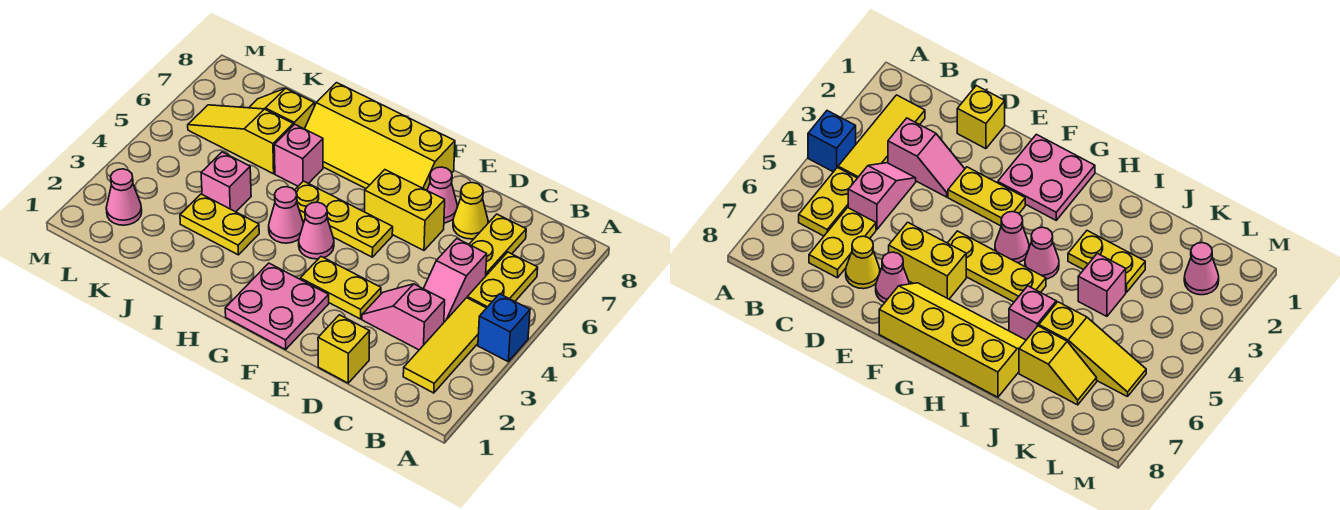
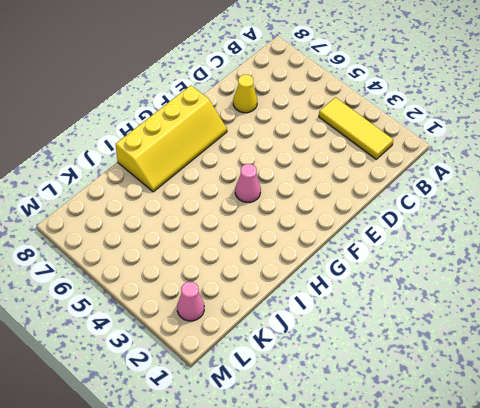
none -> blue brick A4 level 1
none -> yellow plate B5:B6 level 1
none -> pink slope C3:D3 level 1 top C

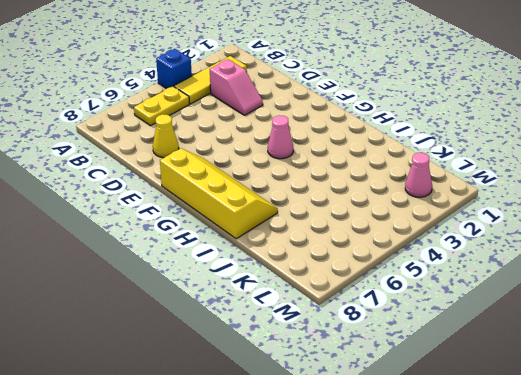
none -> pink slope C4:C5 level 1 top 5
none -> yellow plate C6:C7 level 1
none -> yellow brick D1 level 1

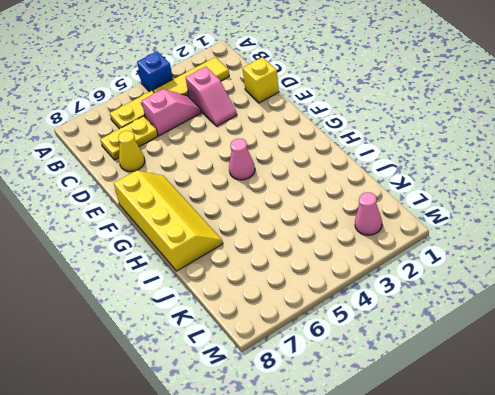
none -> yellow plate E3:F3 level 1
none -> yellow brick E6:F6 level 1
none -> pink cone E7 level 1

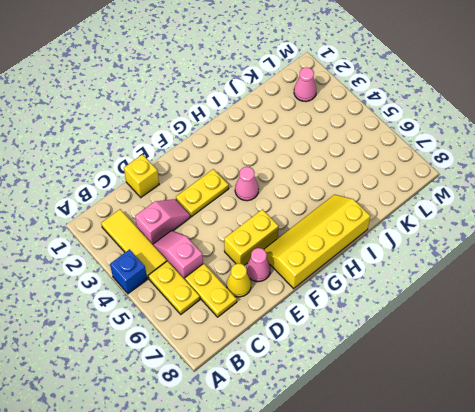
none -> pink plate F1:G2 level 1
none -> yellow plate F5:H5 level 1
none -> pink cone H4 level 1

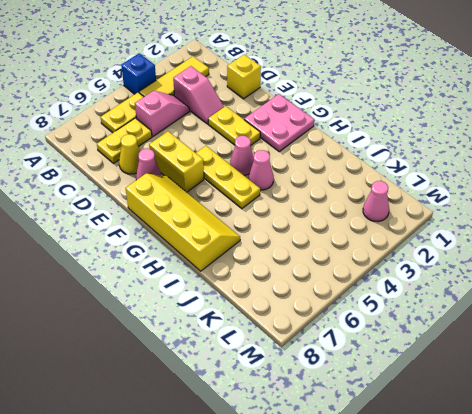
none -> yellow plate I3:J3 level 1
none -> pink brick I6 level 1
none -> pink brick J4 level 1

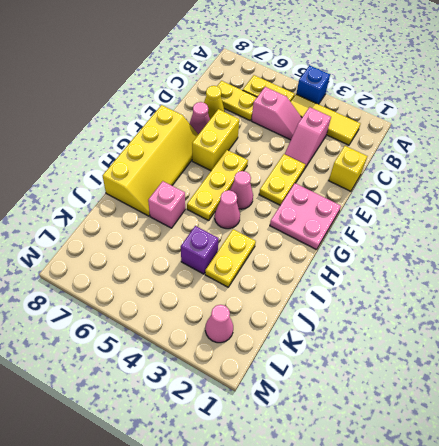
purple brick J4 level 1 -> pink brick J4 level 1
none -> yellow slope J6:L6 level 1 top J
none -> yellow slope J7:K7 level 1 top J

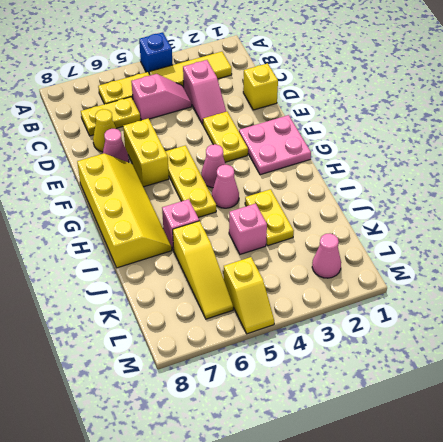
yellow slope L5:M5 level 1 top L -> yellow slope J7:K7 level 1 top J

